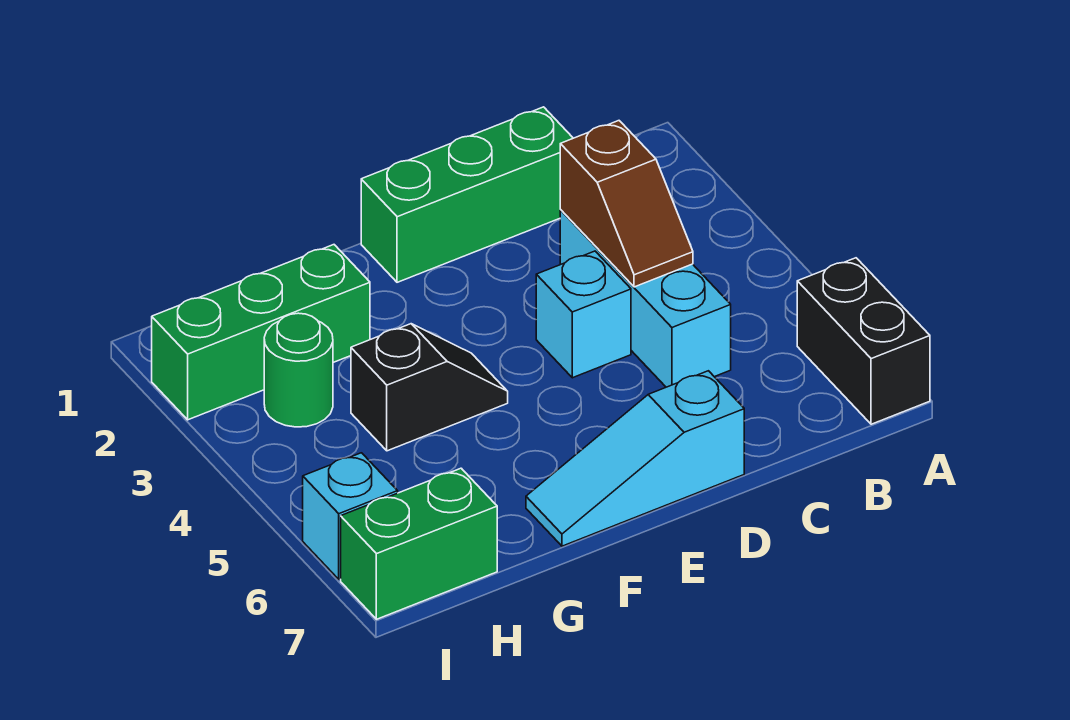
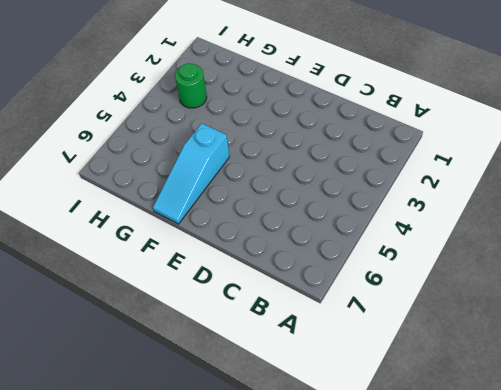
cyan slope F5:F7 level 1 top 5 -> cyan slope D7:F7 level 1 top D
none -> black brick A6:A7 level 1
none -> green brick C1:E1 level 1

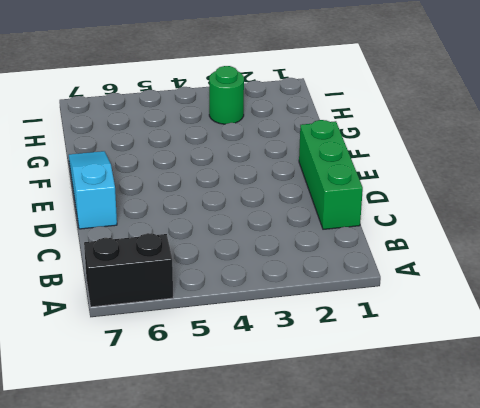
none -> cyan brick C3:C5 level 1
none -> cyan brick D4 level 1

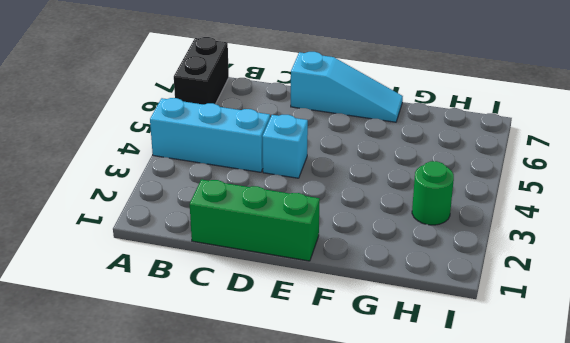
cyan brick A4:C4 level 1 -> cyan brick C3:C5 level 1
none -> black slope F4:G4 level 1 top G
none -> green brick G2:I2 level 1

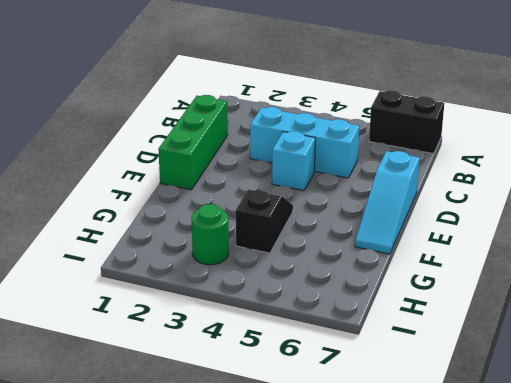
none -> green brick G2:I2 level 1
none -> green brick H7:I7 level 1

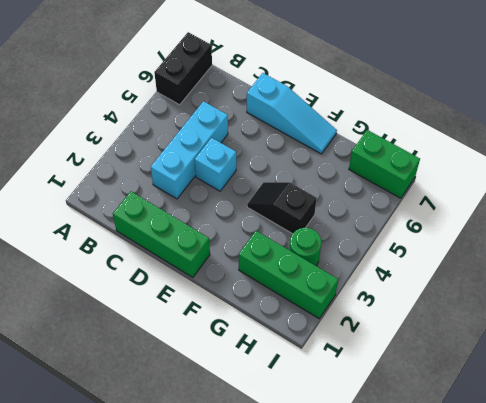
none -> cyan brick I6 level 1
none -> brown slope C3:C4 level 2 top 3

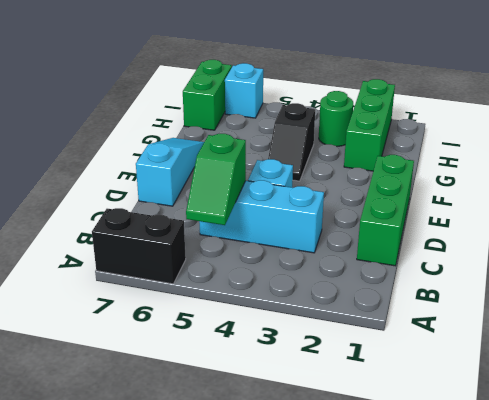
green slope B5:C5 level 2 top C -> none
none -> brown slope C3:C4 level 2 top 3

